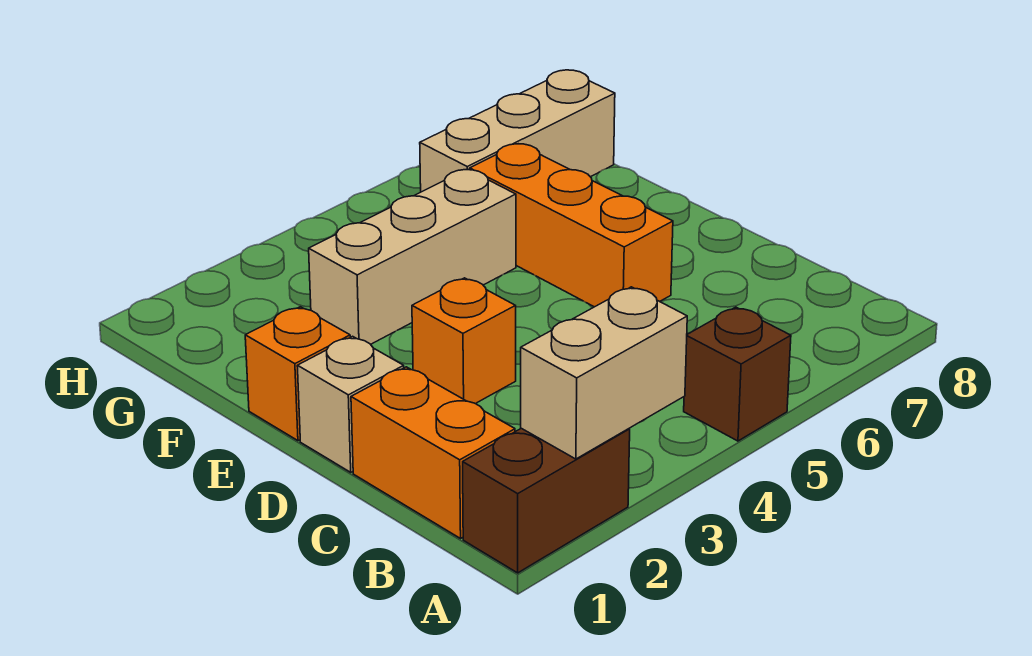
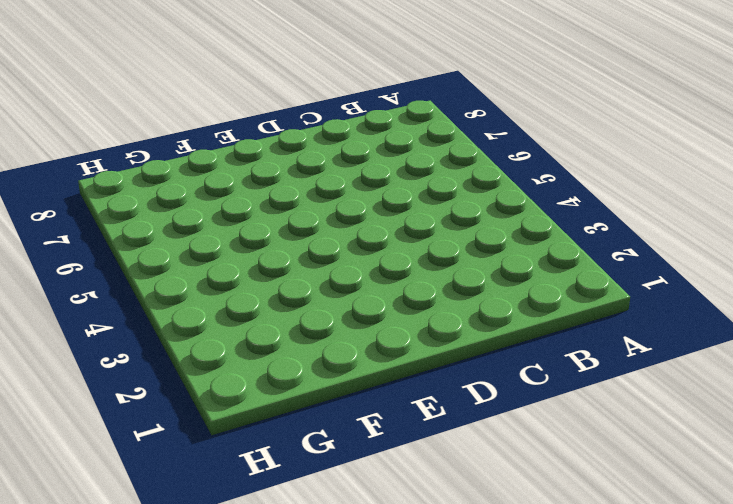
none -> brown brick A1:A2 level 1
none -> brown brick A5 level 1

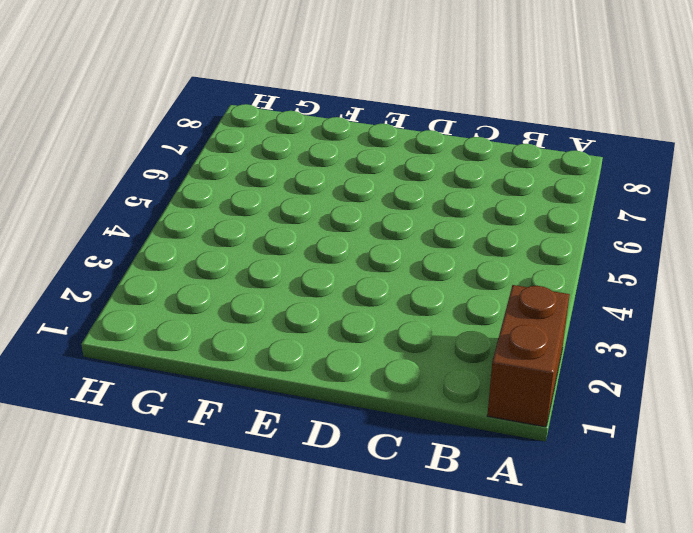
none -> brown brick A5 level 1
none -> orange brick B1:C1 level 1

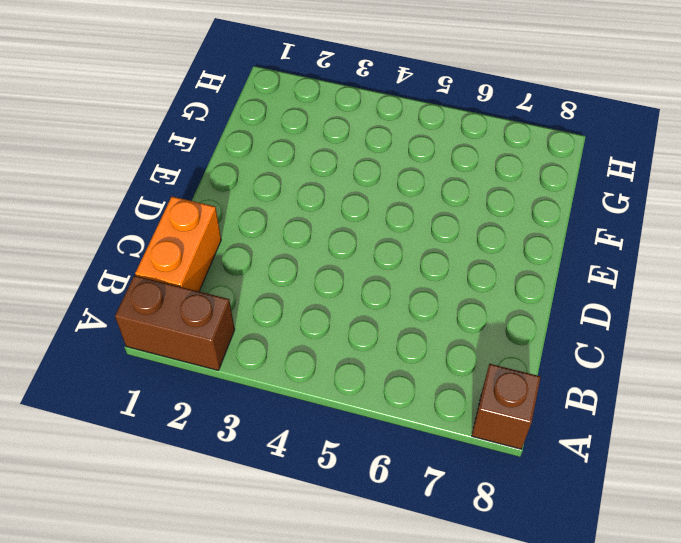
brown brick A8 level 1 -> brown brick A5 level 1
none -> tan brick D1 level 1
none -> orange brick D3 level 1

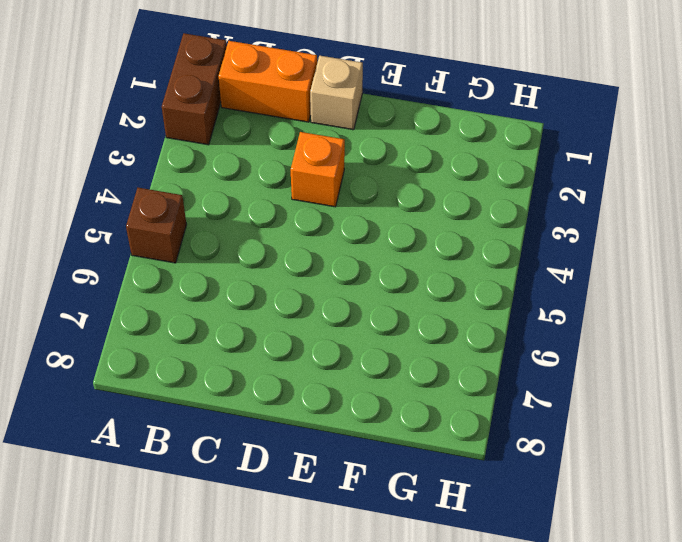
none -> orange brick D6:F6 level 1
none -> orange brick E1 level 1

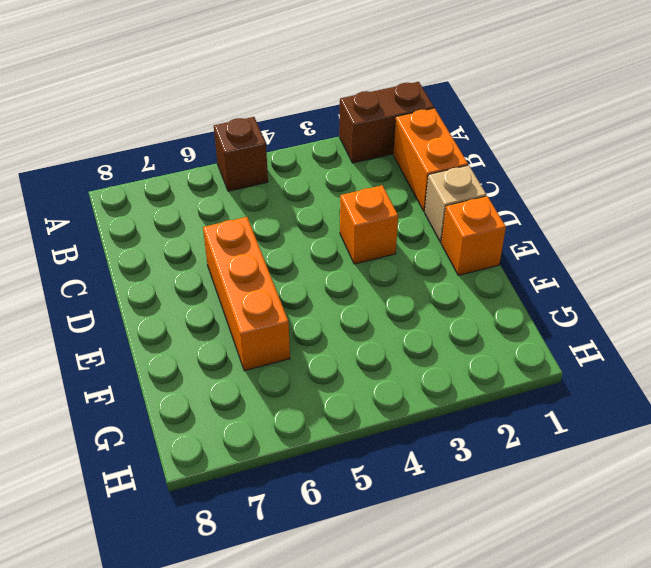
none -> tan brick F3:F5 level 1
none -> tan brick G6:G8 level 1

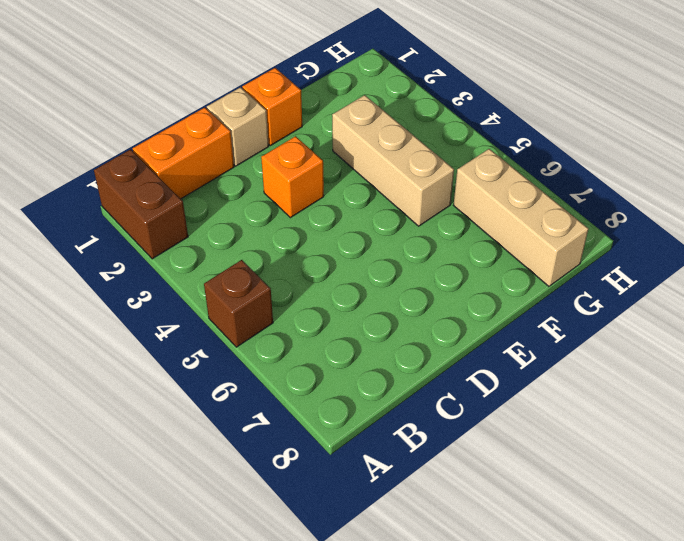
none -> orange brick D6:F6 level 1
none -> tan brick A2:A3 level 2

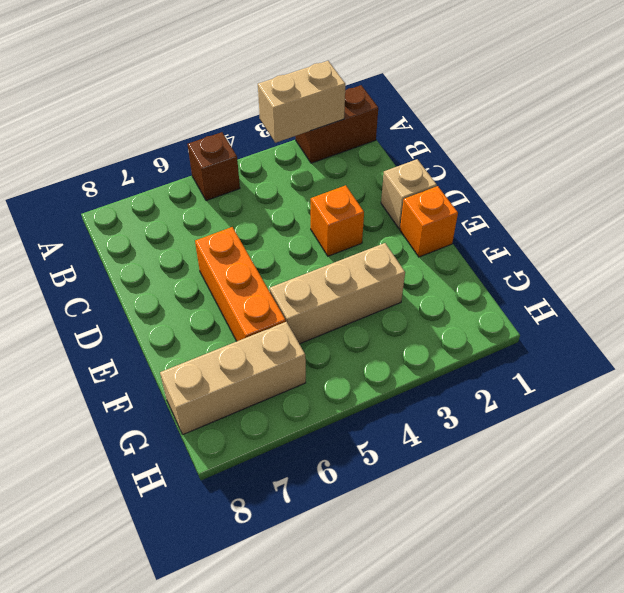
none -> orange brick B1:C1 level 1

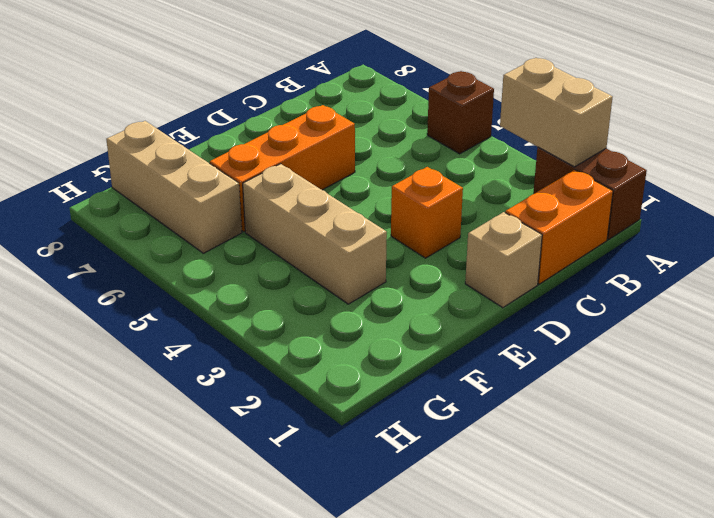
none -> orange brick E1 level 1

